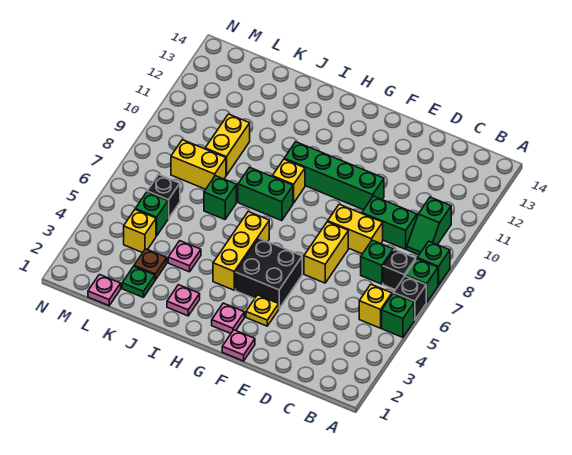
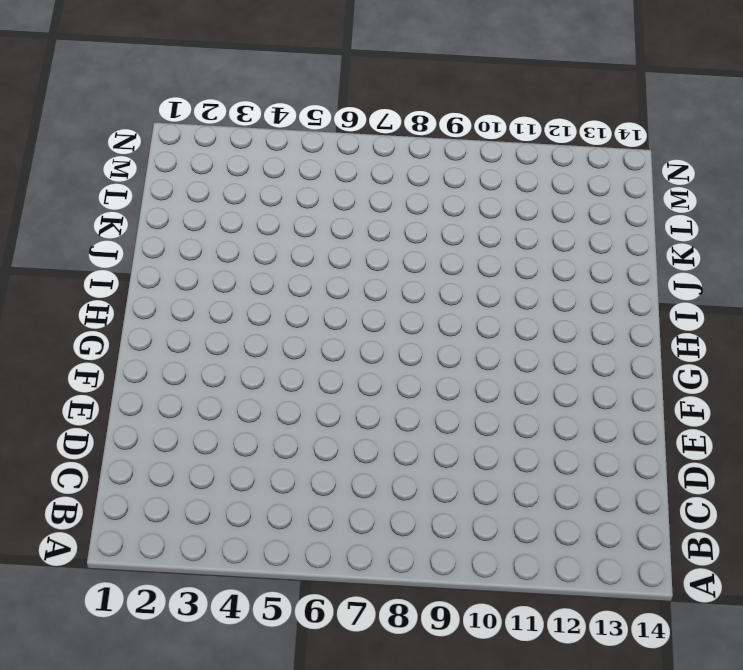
none -> green brick A5 level 1
none -> black brick A6 level 1
none -> green brick A7 level 1
none -> green brick A8 level 1

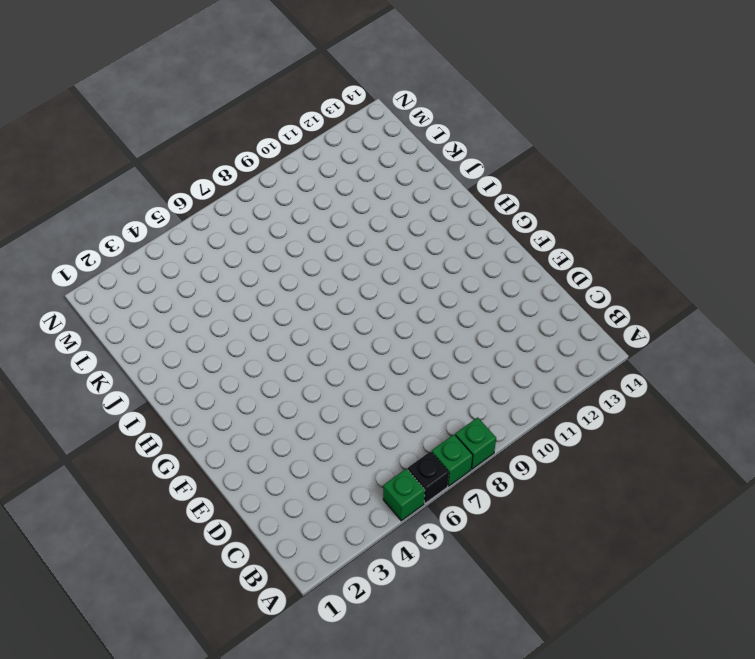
none -> yellow brick B5 level 1
none -> black brick B7 level 1
none -> green slope B9:B10 level 1 top 10
none -> green brick C7 level 1

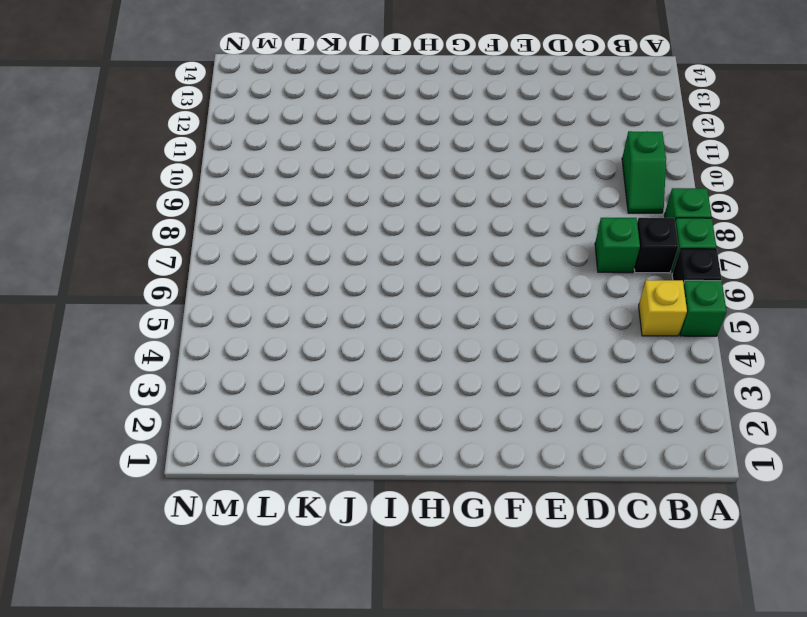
none -> green brick C9:D9 level 1
none -> yellow brick D8:E8 level 1
none -> yellow brick E6:E7 level 1
none -> green brick E10:H10 level 1

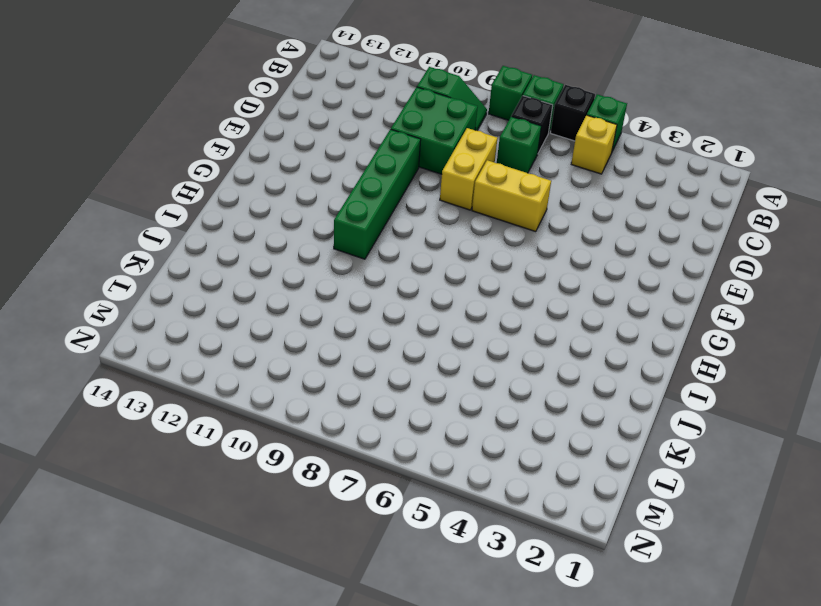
green brick C9:D10 level 1 -> green brick C9:D9 level 1
none -> pink plate F1 level 1
none -> yellow plate F3 level 1
none -> black brick F4:G5 level 1
none -> pink plate G2 level 1

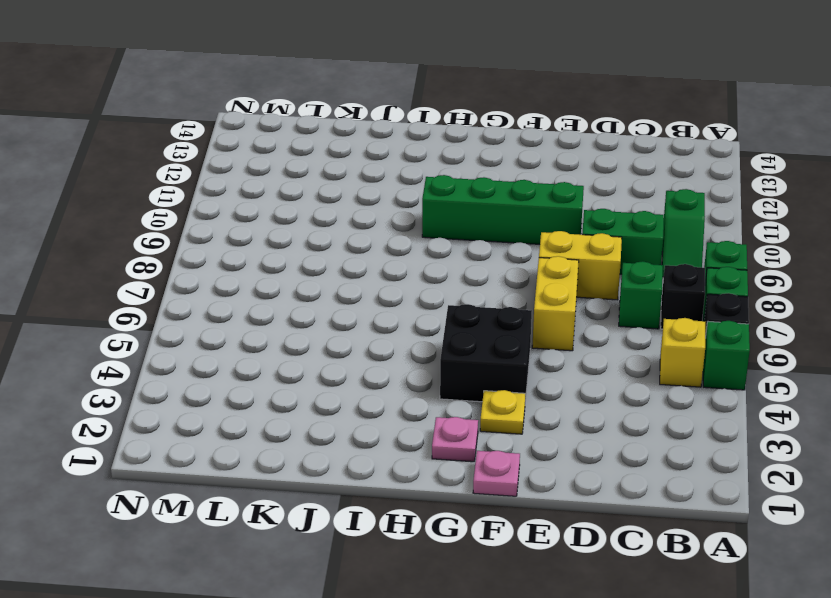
none -> yellow brick H4:H6 level 1
none -> green brick H8:I8 level 1
none -> yellow brick H9 level 1
none -> pink plate I2 level 1

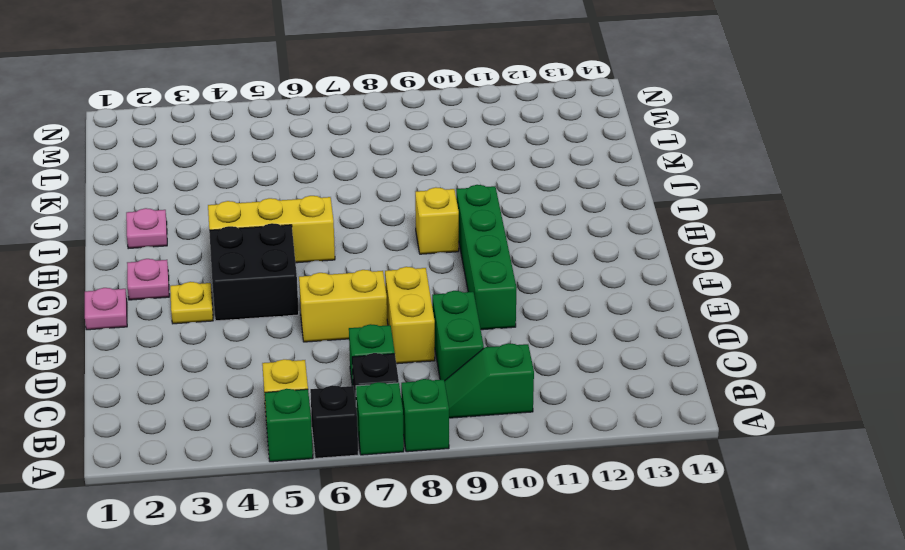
none -> green brick H8:I8 level 1
none -> pink plate J4 level 1
none -> green brick J7 level 1
none -> green plate K2 level 1

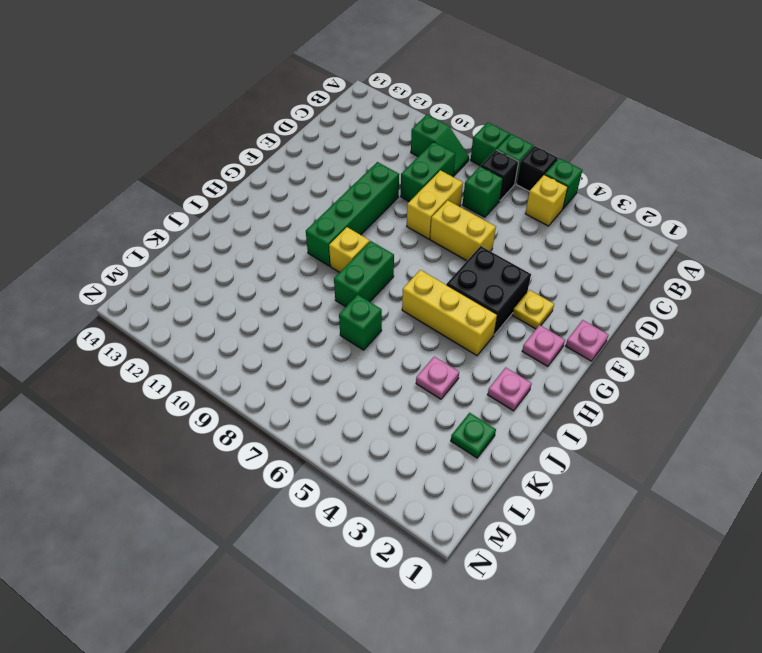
none -> brown plate K3 level 1
none -> yellow brick K8:L8 level 1
none -> yellow brick K9:K10 level 1
none -> pink plate L1 level 1

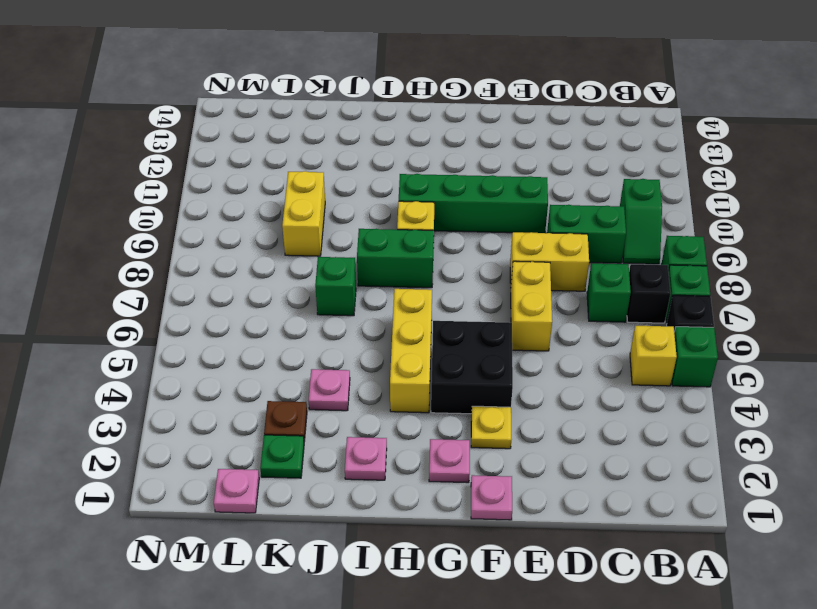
none -> yellow brick K8:L8 level 1
none -> yellow brick L4 level 1
none -> green brick L5 level 1
none -> black brick L6 level 1

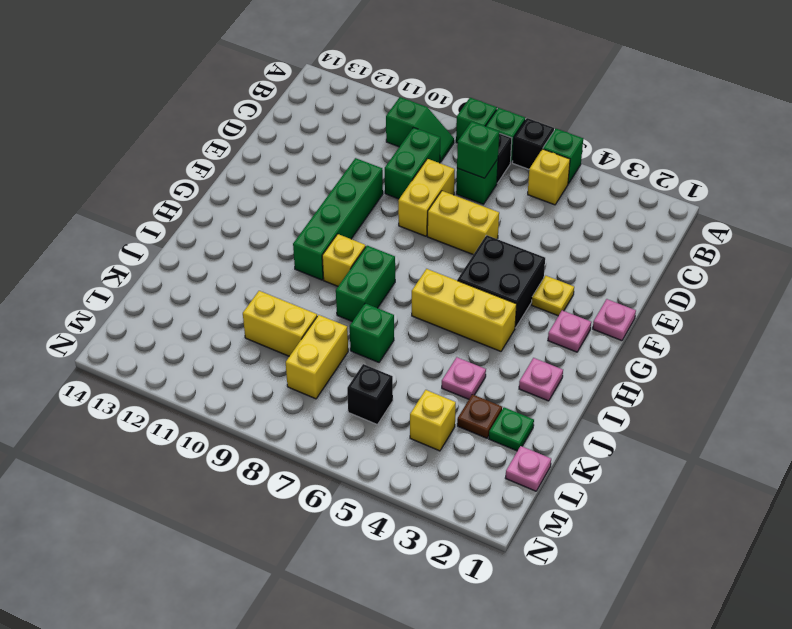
green brick C7 level 2 -> green brick L5 level 1

